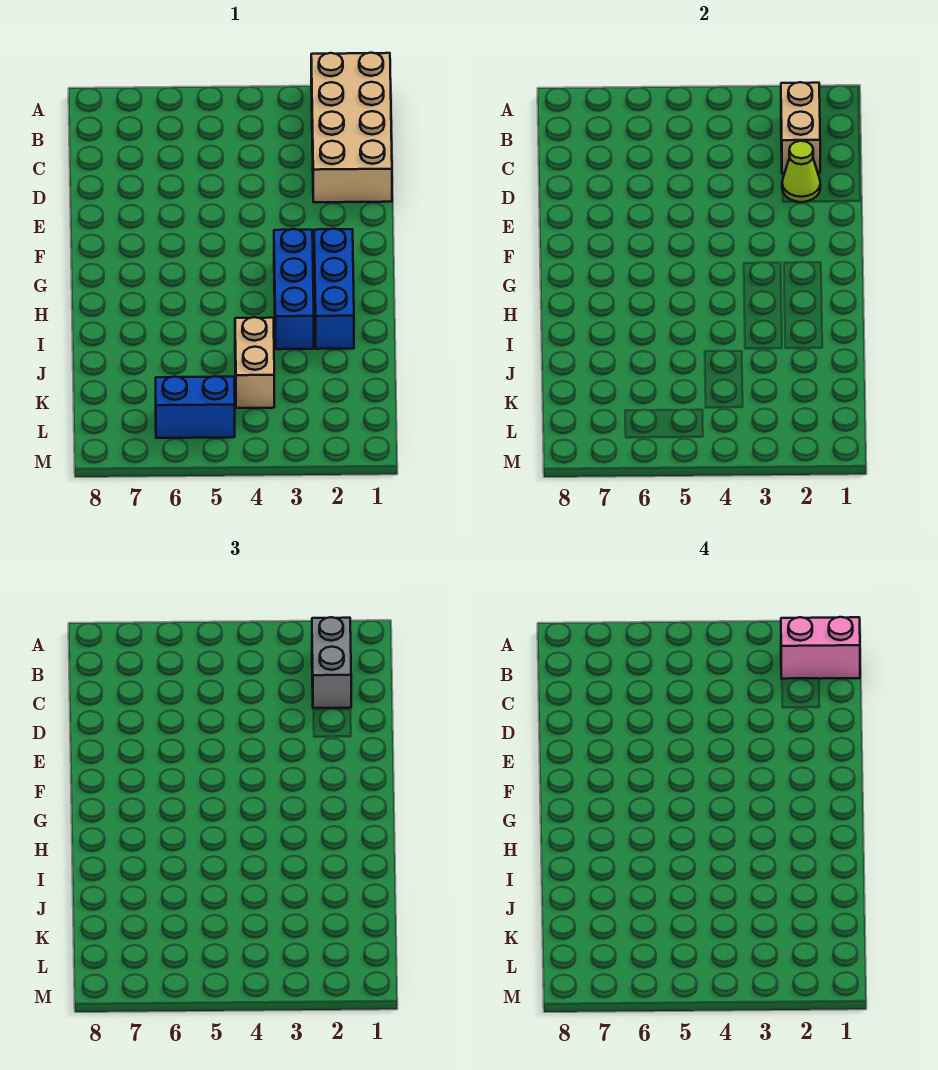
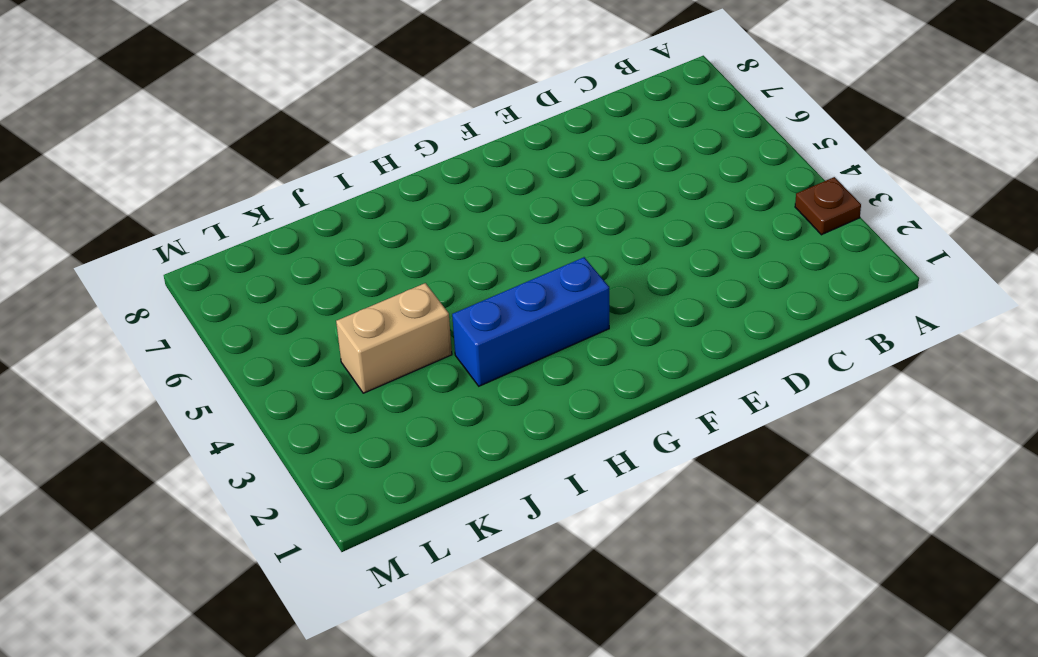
brown plate A3 level 1 -> none
none -> tan brick A1:D2 level 1
none -> blue brick G2:I2 level 1

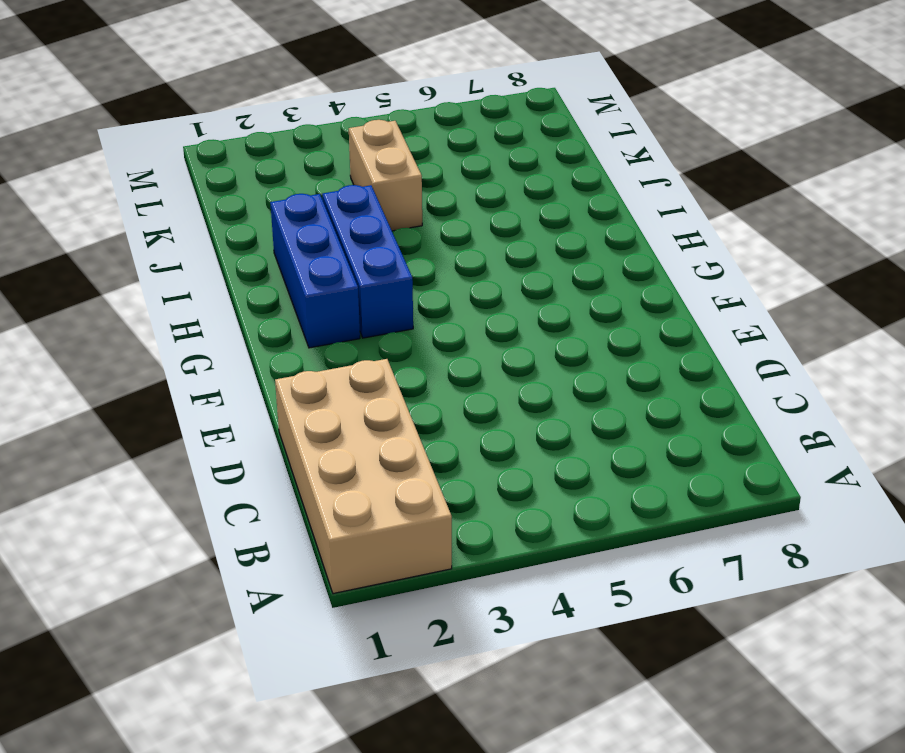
none -> blue brick L5:L6 level 1
none -> tan brick B2:C2 level 2

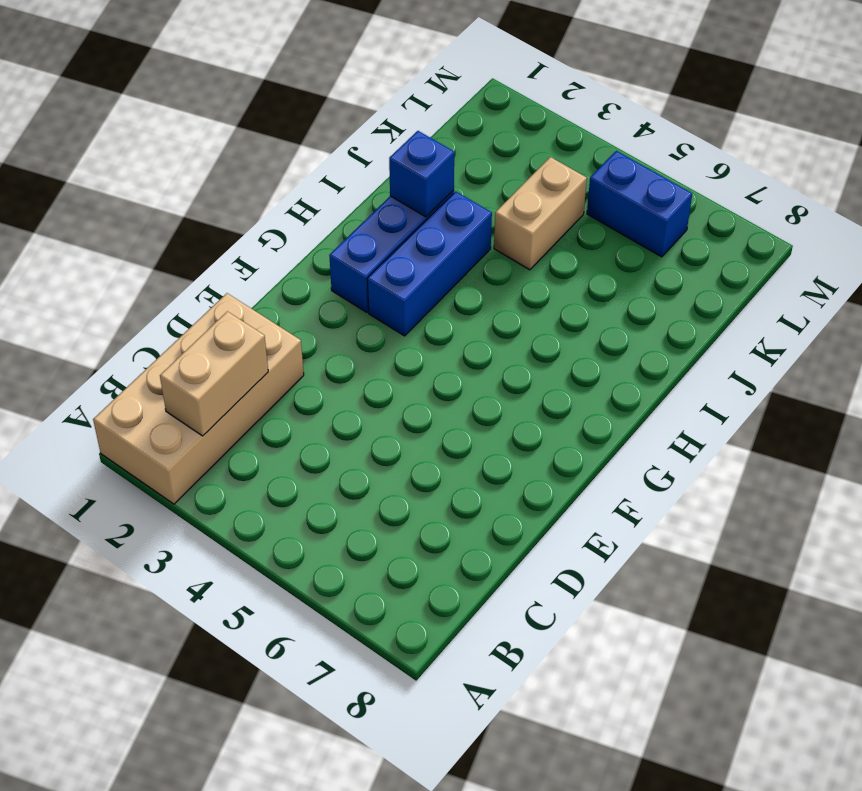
blue brick I2 level 2 -> none
none -> lime cone D2 level 2
none -> grey brick B2:C2 level 3

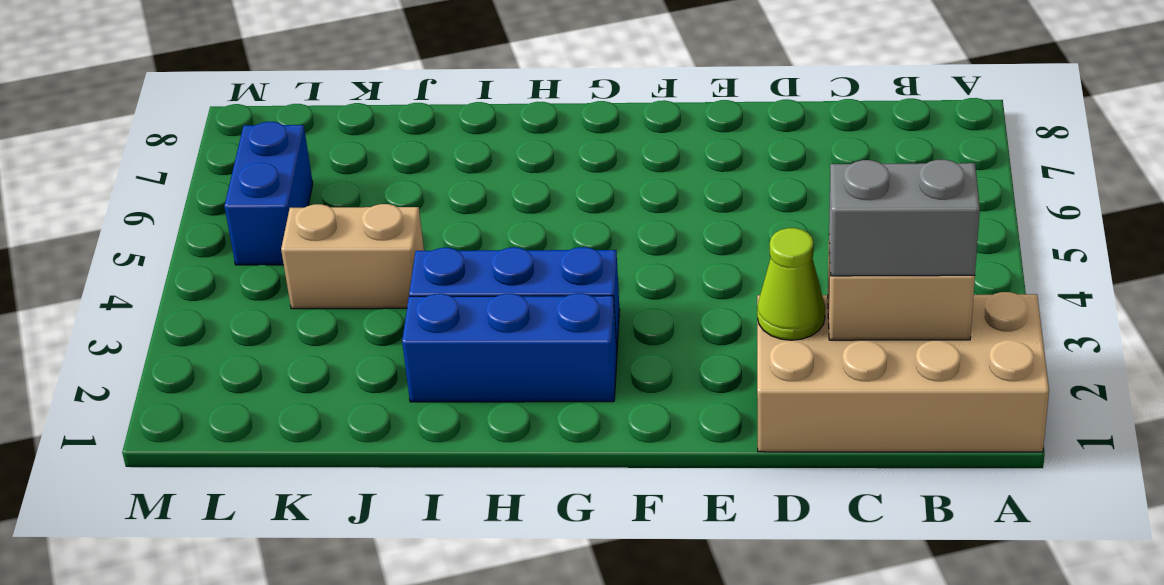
none -> pink brick B1:B2 level 4

